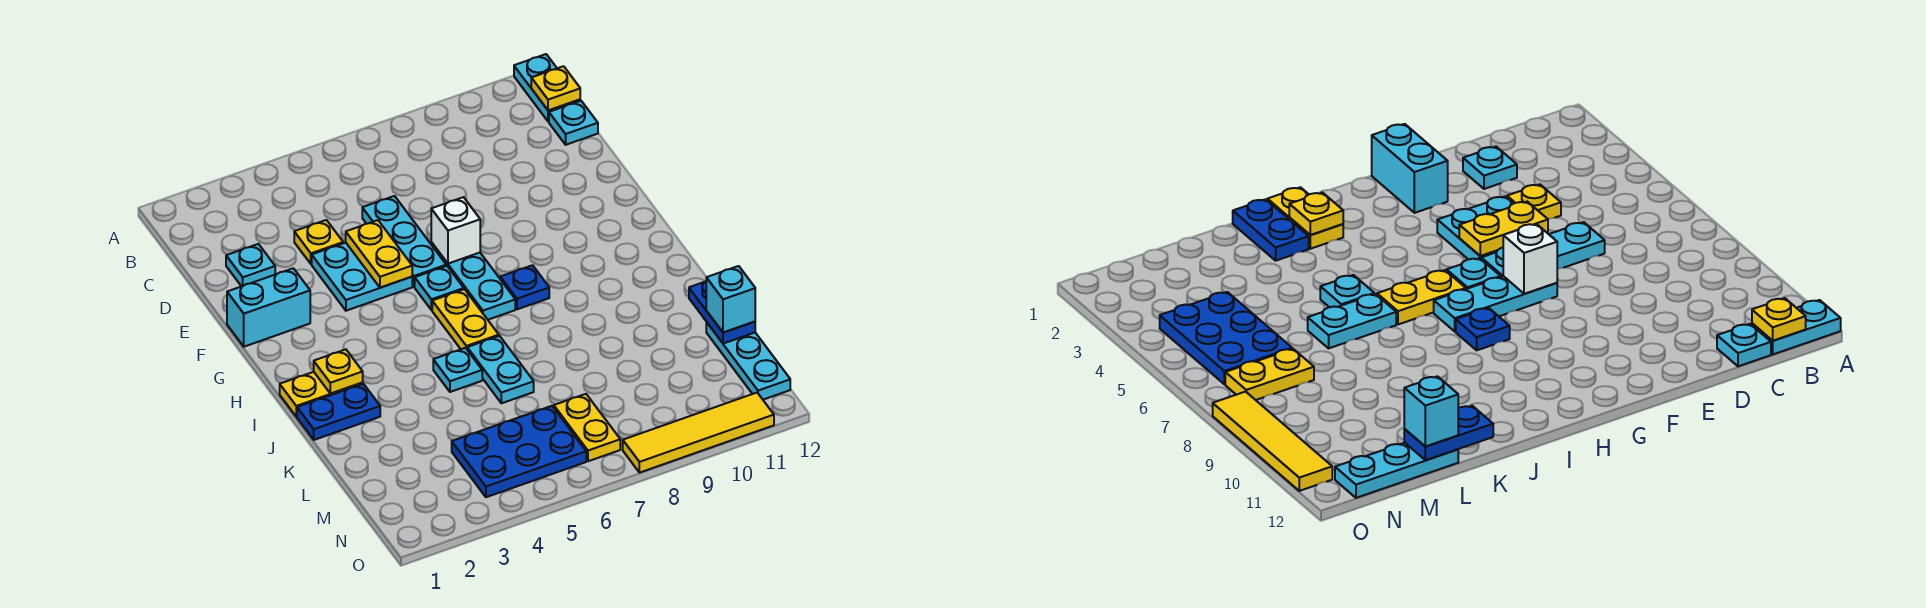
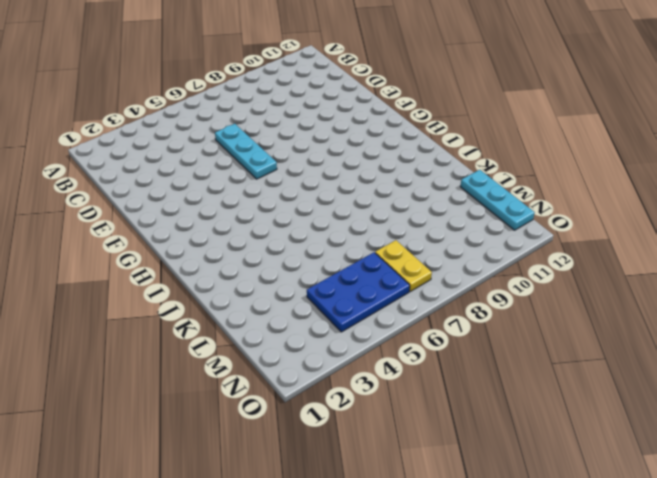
none -> cyan plate A12:B12 level 1
none -> cyan plate C12 level 1
none -> cyan plate D2 level 1

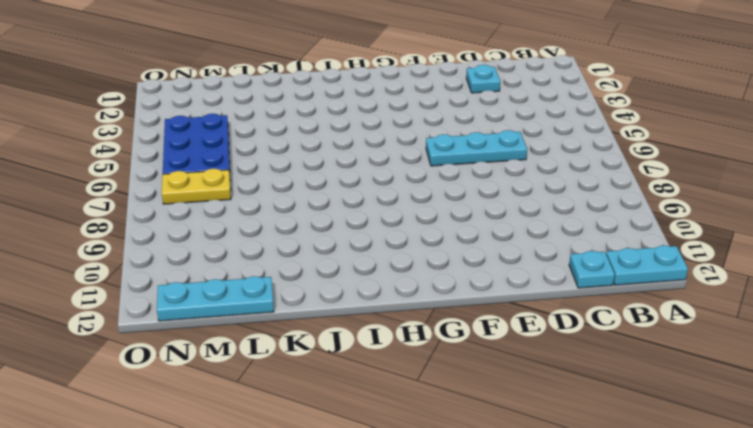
none -> yellow plate D4 level 1
none -> cyan plate E4:F5 level 1
none -> cyan brick F1:F2 level 1

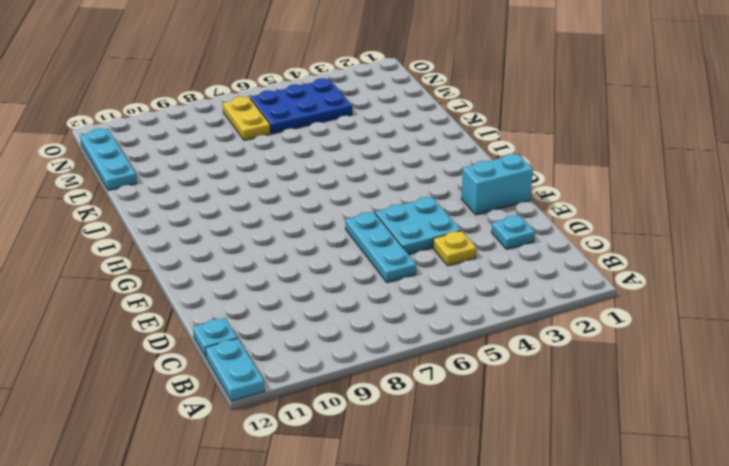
none -> cyan plate F7:H7 level 1
none -> cyan plate G6 level 1
none -> yellow plate H6:I6 level 1

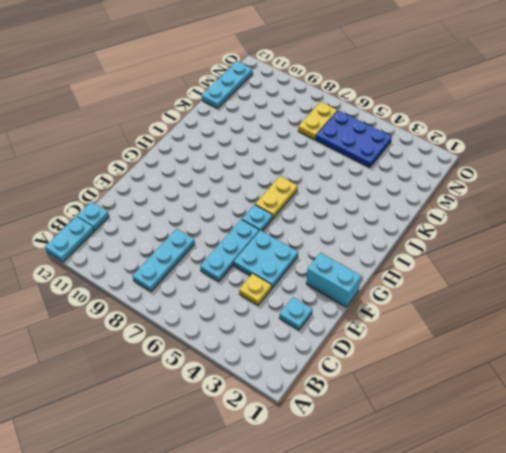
cyan plate B8:D8 level 1 -> cyan plate F7:H7 level 1
none -> blue plate H8 level 1
none -> yellow plate I1:I2 level 1
none -> blue plate J1:J2 level 1

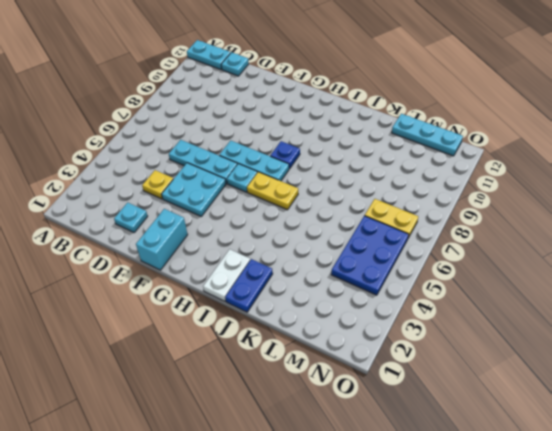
white plate I1:I2 level 1 -> yellow plate I1:I2 level 1
none -> cyan plate J5 level 1
none -> cyan plate J6:K6 level 1
none -> yellow tile O8:O11 level 1

